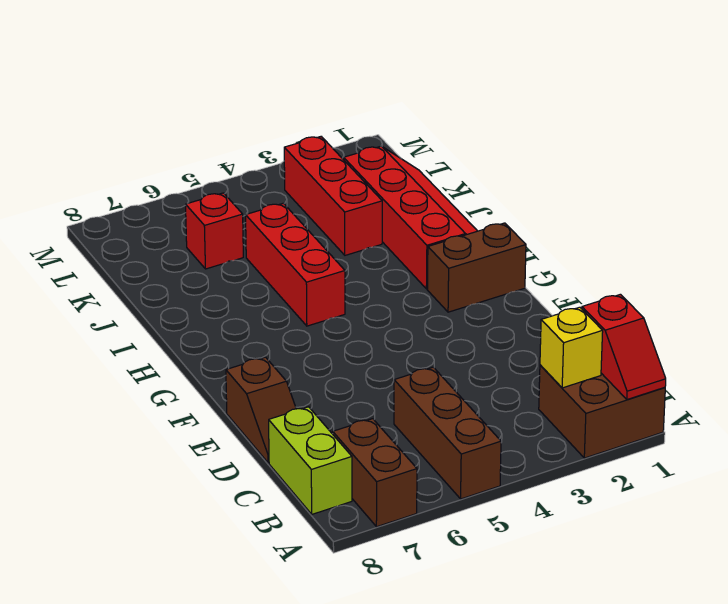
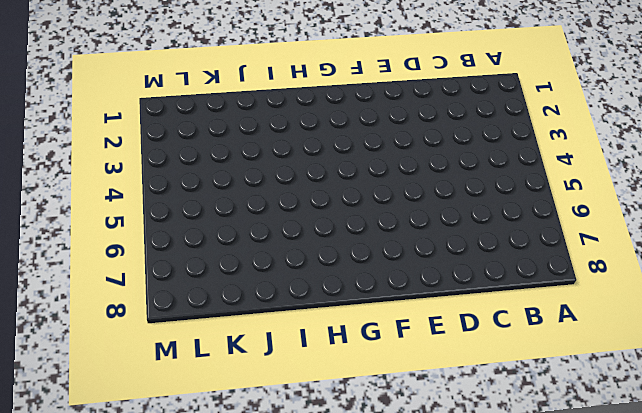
none -> brown brick A1:B2 level 1
none -> brown brick A5:C5 level 1
none -> brown brick A7:B7 level 1

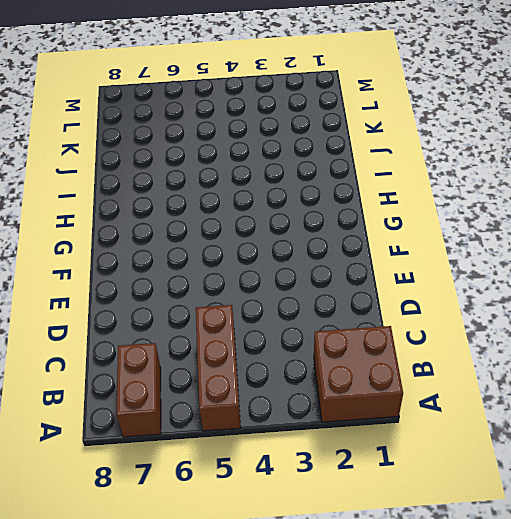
none -> lime brick B8:C8 level 1
none -> brown slope D8:E8 level 1 top E
none -> brown brick G1:G2 level 1

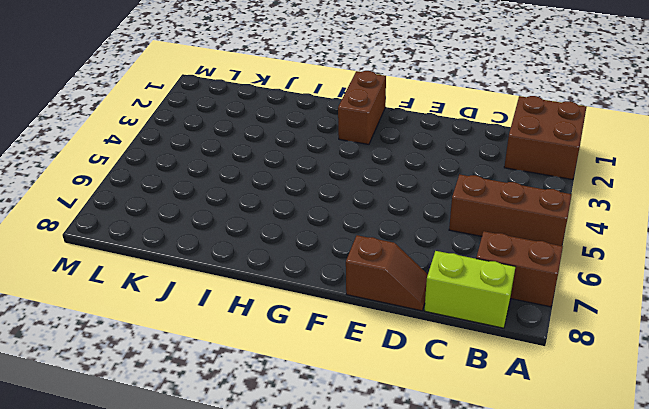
none -> red slope H1:K2 level 1 top 2
none -> red brick H5:J5 level 1
none -> red brick J3:L3 level 1

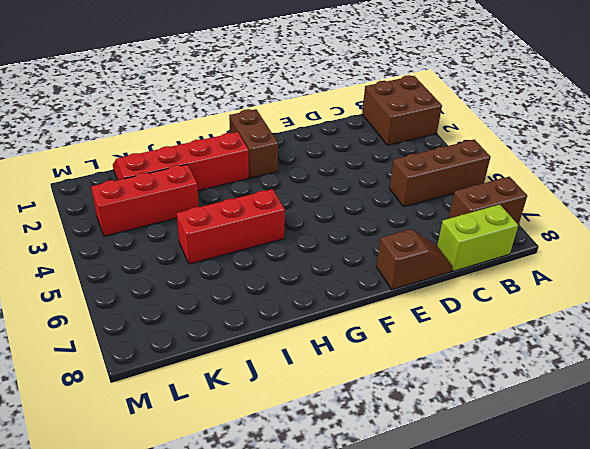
none -> red brick K6 level 1
none -> red slope A1:B1 level 2 top B
none -> yellow brick B2 level 2

